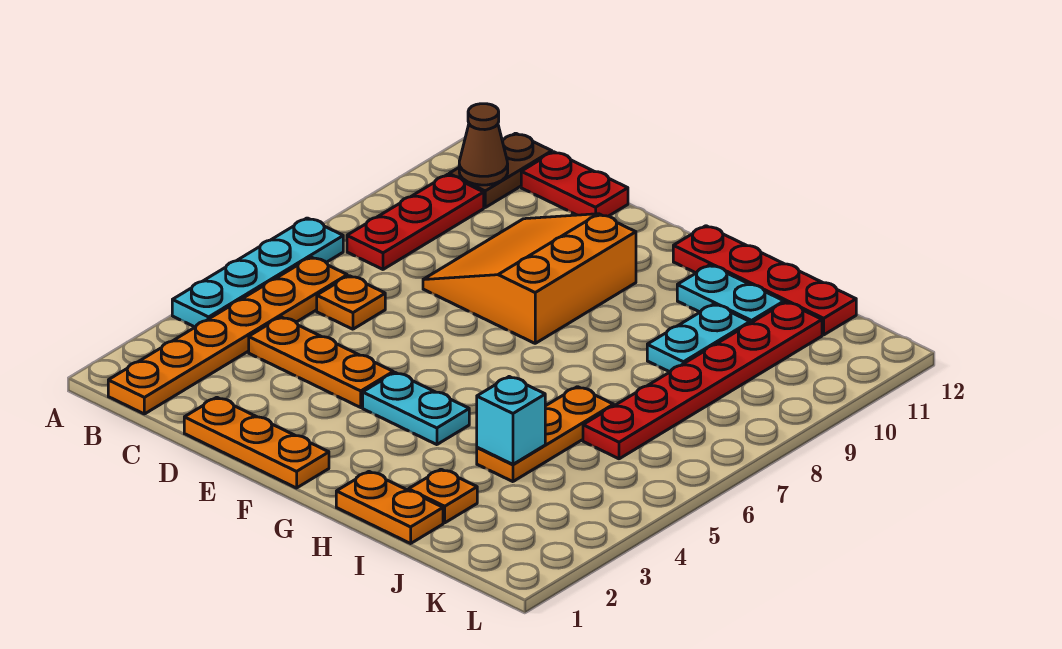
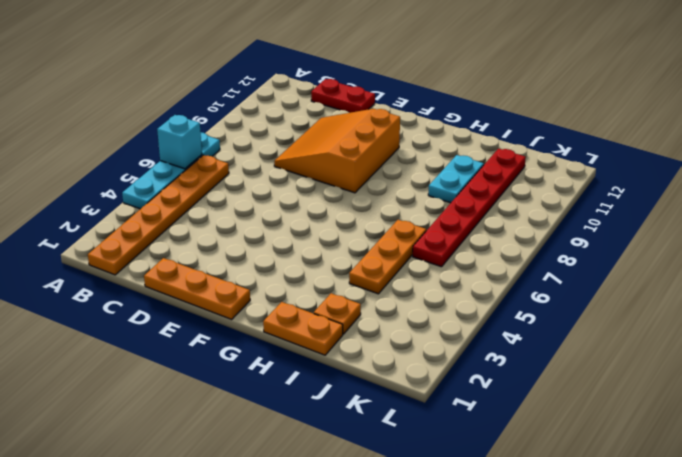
cyan brick A6 level 2 -> cyan brick I4 level 2
none -> red plate B8:B10 level 1
none -> brown plate B11:B12 level 1
none -> orange plate C4:E4 level 1

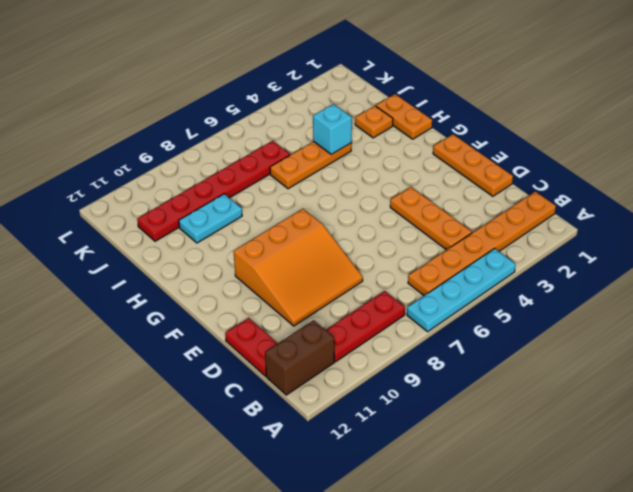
brown brick B11:B12 level 1 -> brown plate B11:B12 level 1
none -> orange plate C6 level 1
none -> cyan plate F4:G4 level 1
none -> red plate G12:J12 level 1

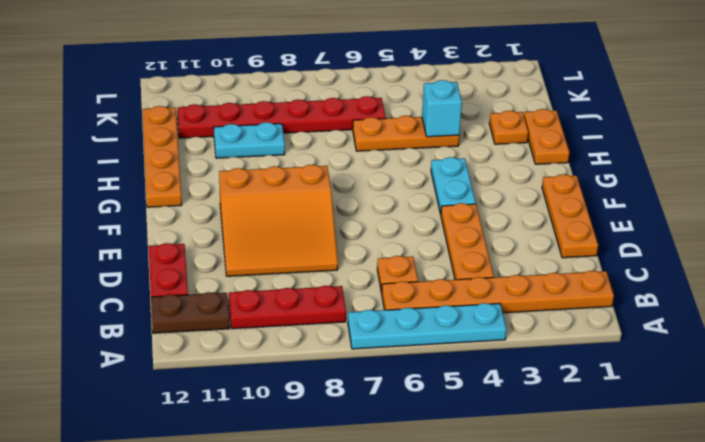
orange plate G12:J12 level 1 -> red plate G12:J12 level 1
none -> cyan plate H11:I11 level 1
none -> brown cone B11 level 2

